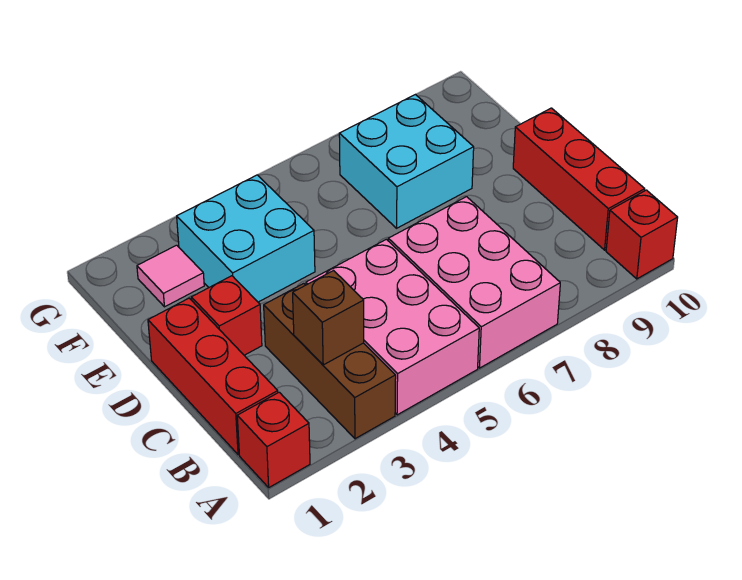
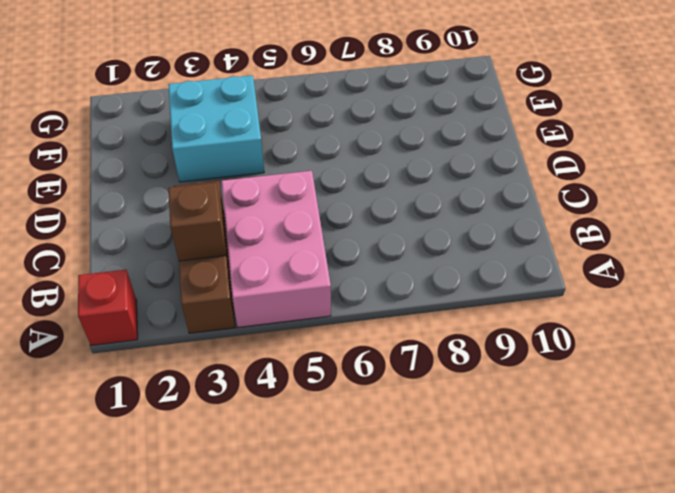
none -> pink brick A6:C7 level 1
none -> red brick A10 level 1
none -> red brick B1:D1 level 1

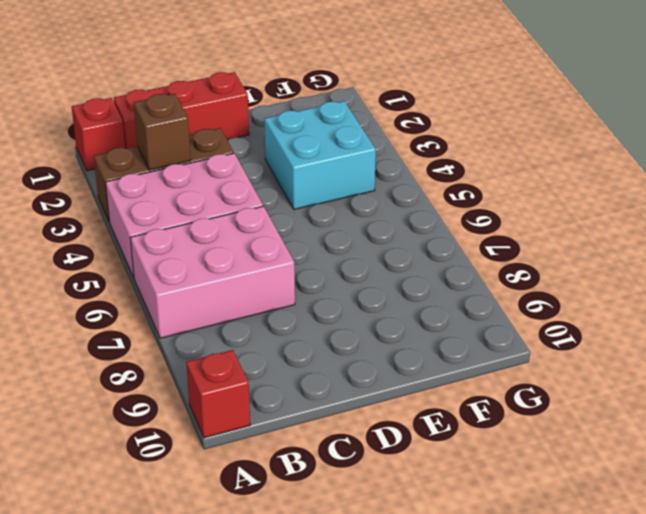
none -> red brick B10:D10 level 1
none -> red brick D2 level 1
none -> cyan brick E7:F8 level 1

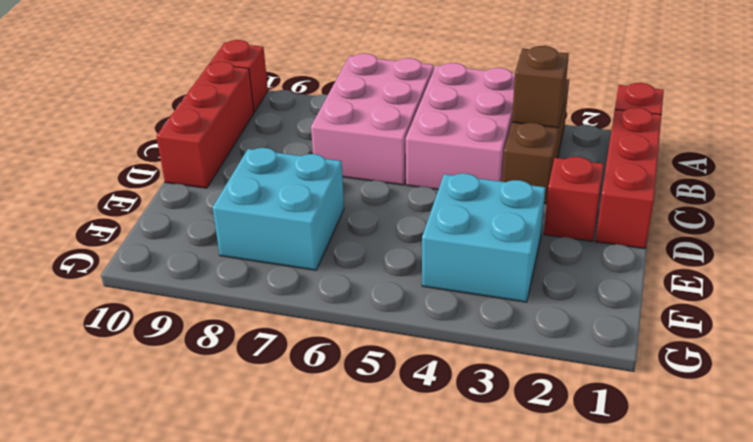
none -> pink tile F2 level 1

